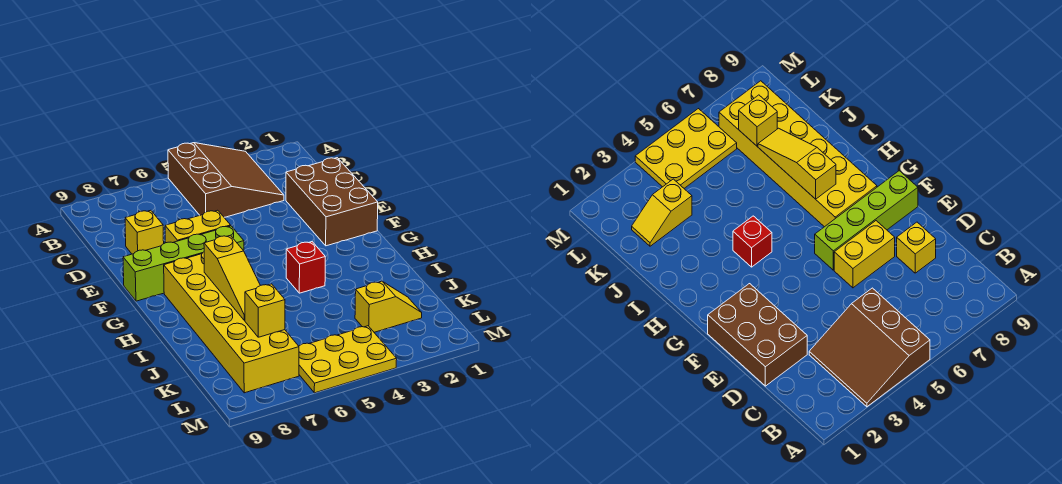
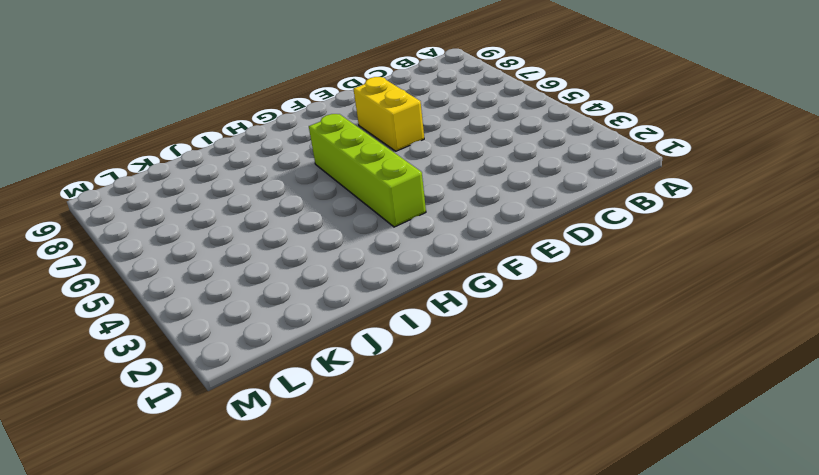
lime brick G3:G6 level 1 -> lime brick F6:F9 level 1
none -> brown slope A3:C5 level 1 top 5
none -> brown brick D1:F2 level 1

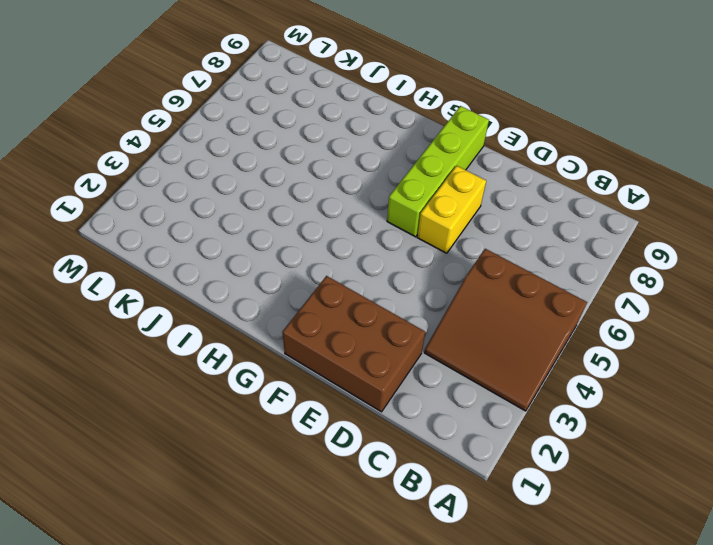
none -> yellow brick D8 level 1
none -> yellow brick G7:L8 level 1

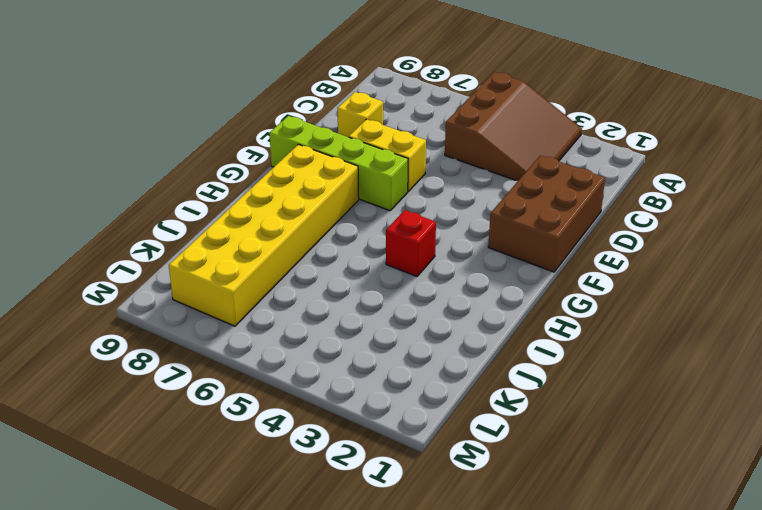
none -> yellow slope K2:K3 level 1 top 3
none -> yellow plate L4:M6 level 1

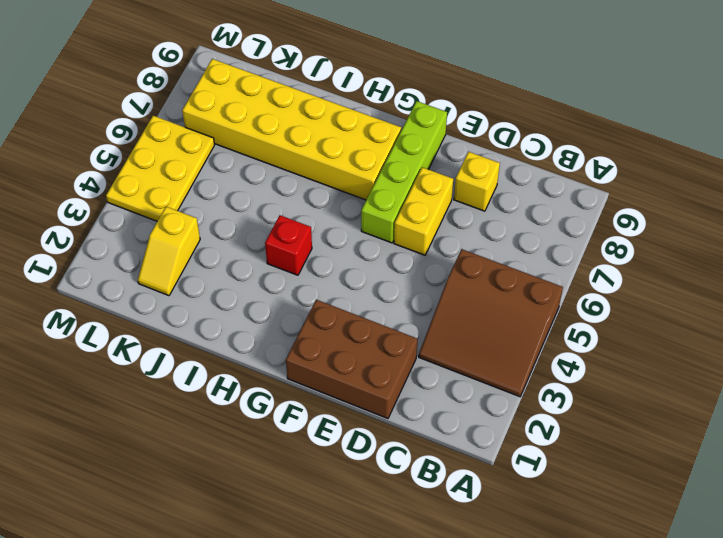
none -> yellow slope H7:J7 level 2 top H
none -> yellow brick K7 level 2

